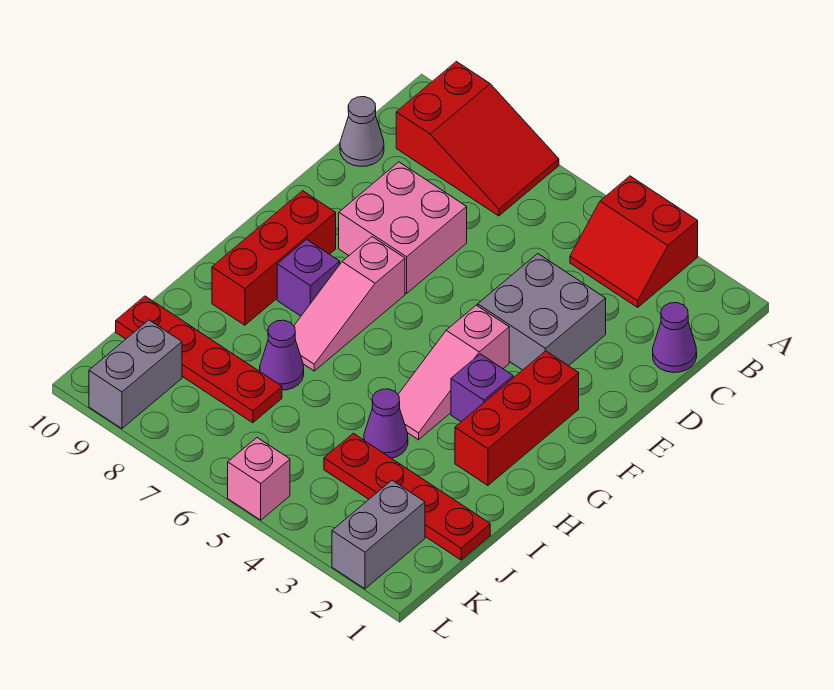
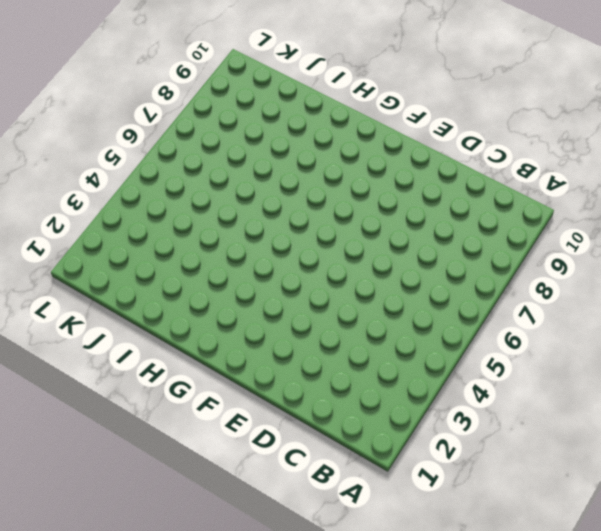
none -> red slope A3:B4 level 1 top A
none -> red slope A7:B9 level 1 top 9
none -> purple cone C1 level 1

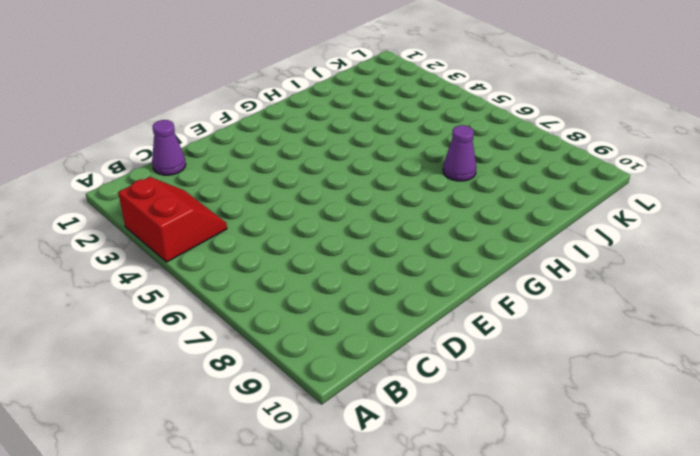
none -> red slope A7:B9 level 1 top 9
none -> grey cone C10 level 1
none -> grey brick D3:E4 level 1

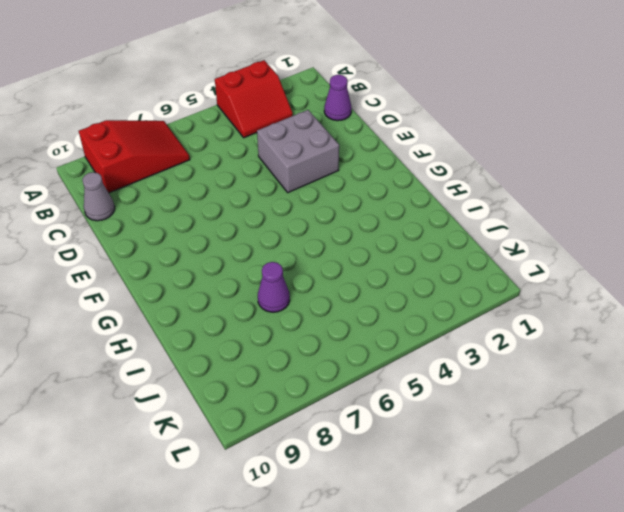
none -> pink brick D7:E8 level 1
none -> red brick F2:H2 level 1
none -> pink slope F4:H4 level 1 top F

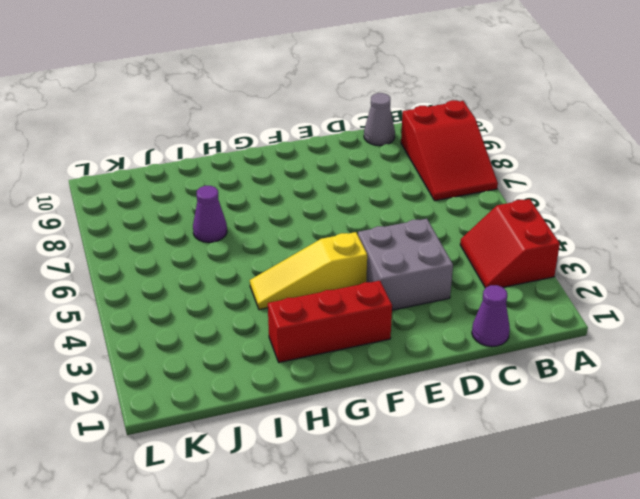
yellow slope F4:H4 level 1 top F -> pink slope F4:H4 level 1 top F
none -> pink brick D7:E8 level 1
none -> pink slope F7:H7 level 1 top F
none -> red brick F9:H9 level 1

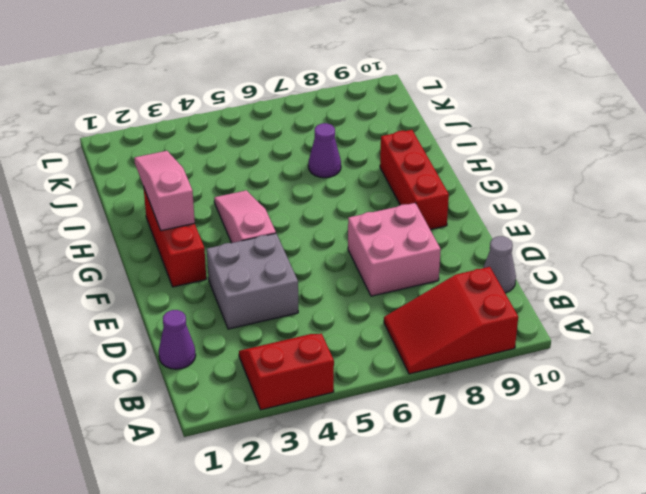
pink slope G2:I2 level 2 top G -> pink slope F7:H7 level 1 top F
none -> purple brick G3 level 1
none -> purple brick G8 level 1
none -> purple cone I4 level 1

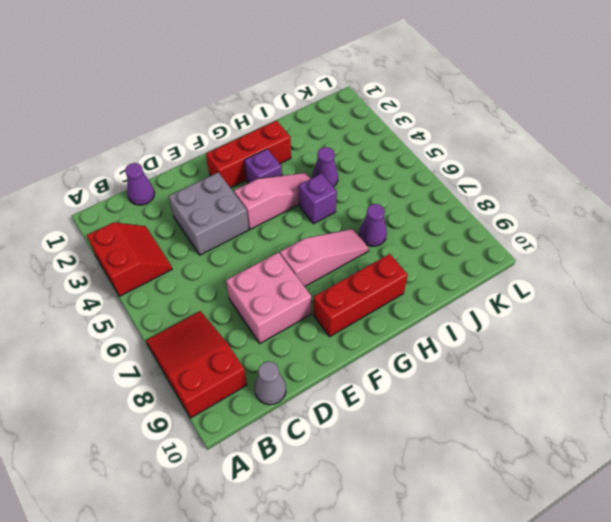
purple brick H5 level 1 -> purple brick G8 level 1
none -> red plate J1:J4 level 1
none -> red plate J7:J10 level 1
none -> grey brick K2:L2 level 1

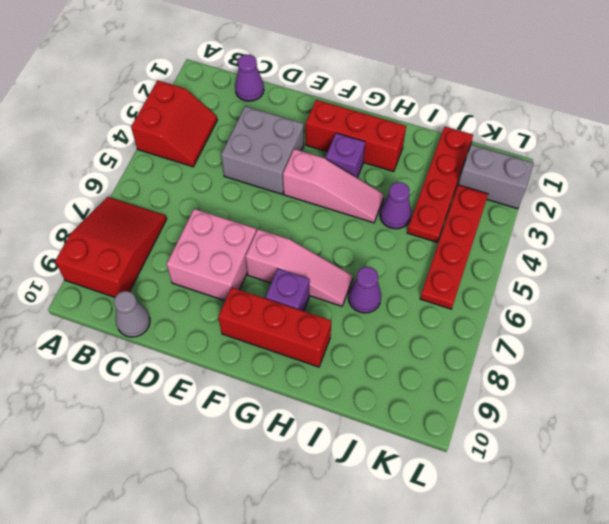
red plate K3:K6 level 1 -> red plate J7:J10 level 1
none -> grey brick K9:L9 level 1
none -> pink brick L5 level 1

